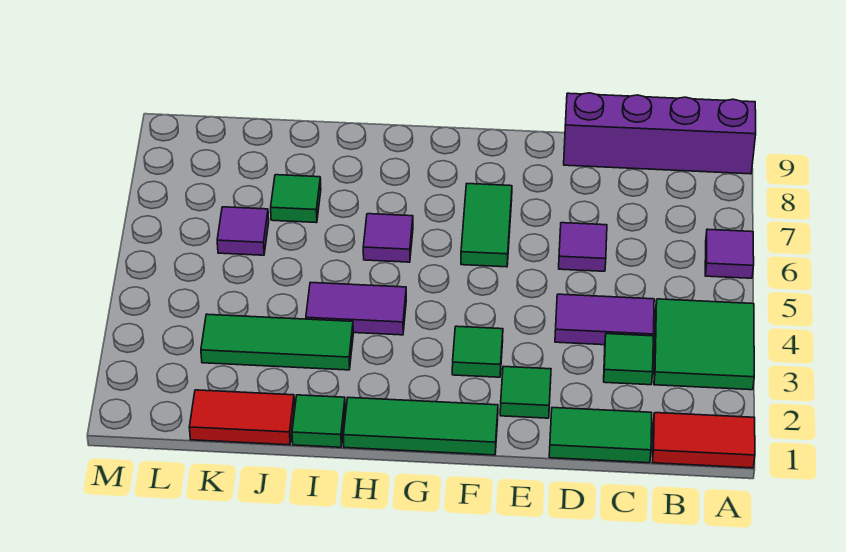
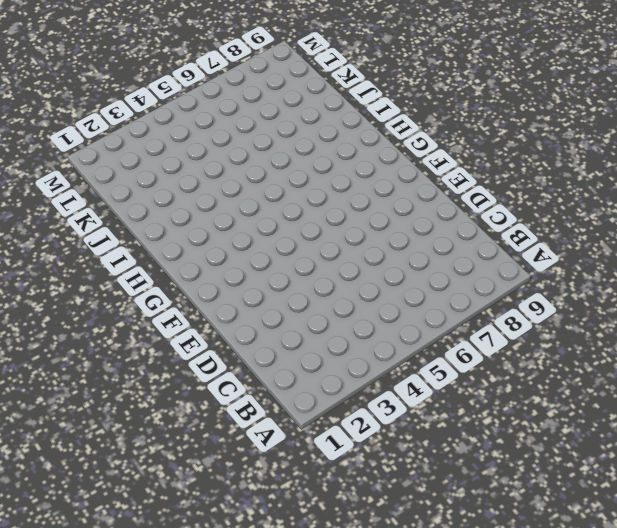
none -> red tile A1:B1 level 1
none -> green tile A3:B4 level 1
none -> purple tile A6 level 1

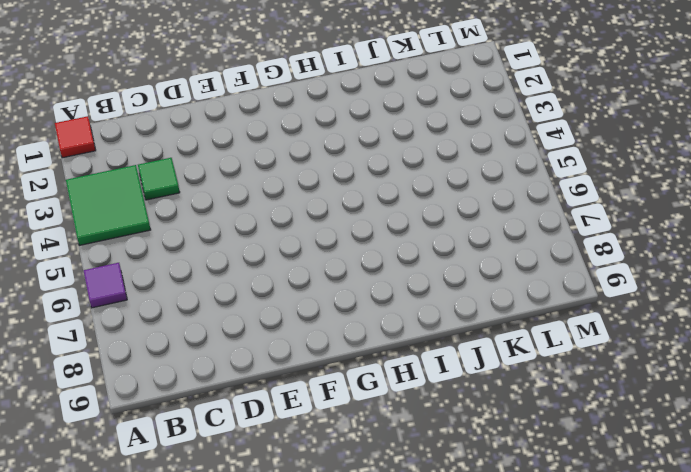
red tile A1 level 1 -> red tile A1:B1 level 1
none -> purple brick A9:D9 level 1
none -> green tile C1:D1 level 1
none -> purple tile C4:D4 level 1

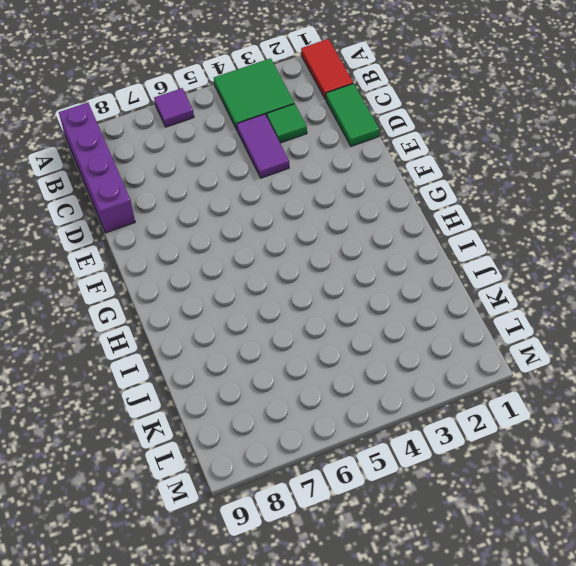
none -> purple tile D6 level 1
none -> green tile E2 level 1
none -> green tile F1:H1 level 1

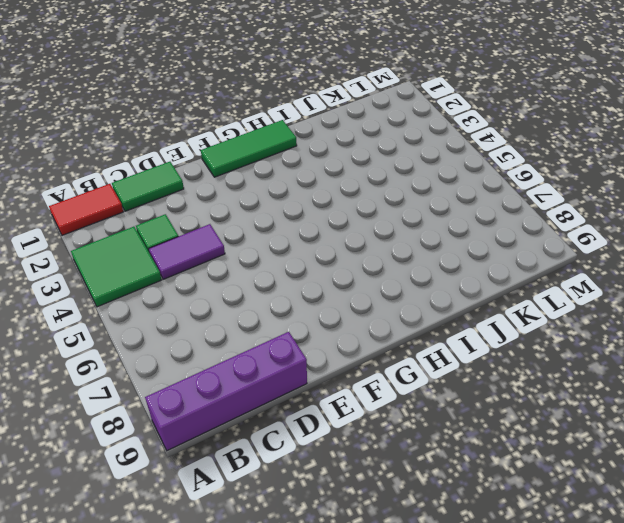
none -> purple tile A6 level 1
none -> purple tile D6 level 1
none -> green tile E2 level 1

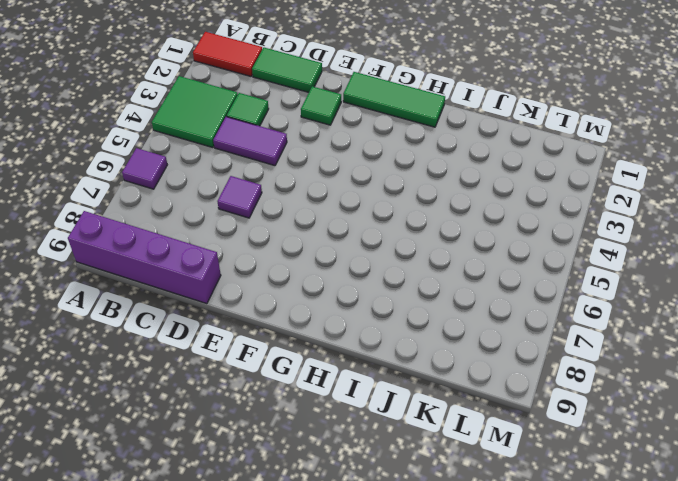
none -> green tile F3 level 1
none -> green tile F6:F7 level 1
none -> purple tile H4:I4 level 1

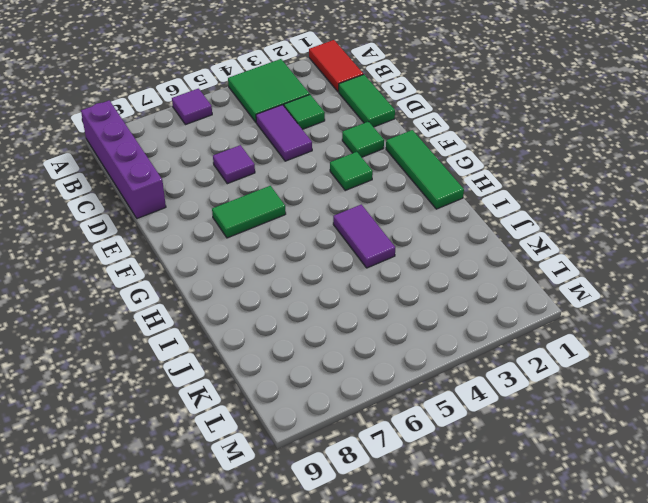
none -> purple tile H6 level 1
none -> green tile I1 level 1
none -> green tile I3:K3 level 1

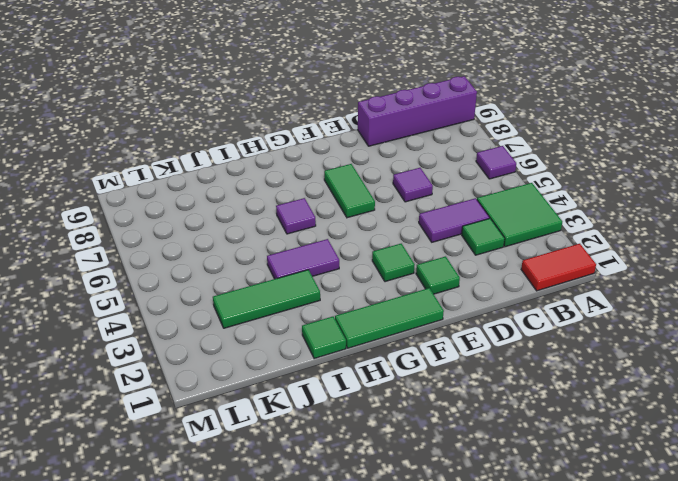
none -> green tile C1:D1 level 1
none -> red tile J1:K1 level 1
none -> green tile J7 level 1

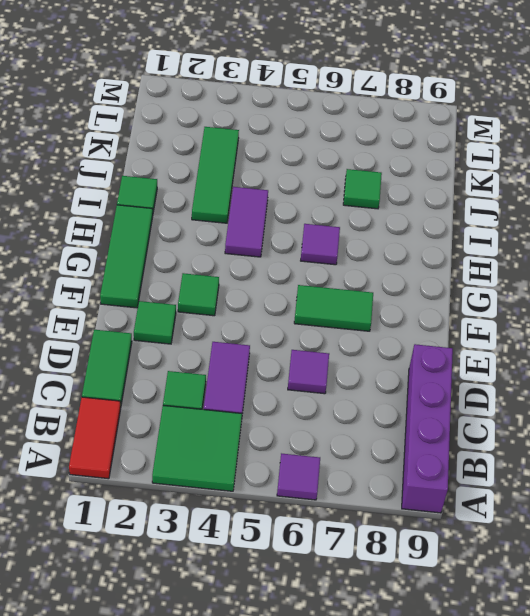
none -> red tile J1:K1 level 1
none -> purple tile K6 level 1

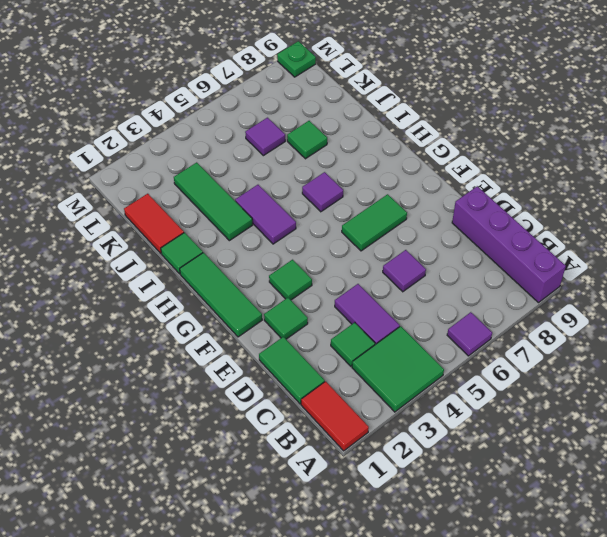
green plate M9 level 1 -> none

